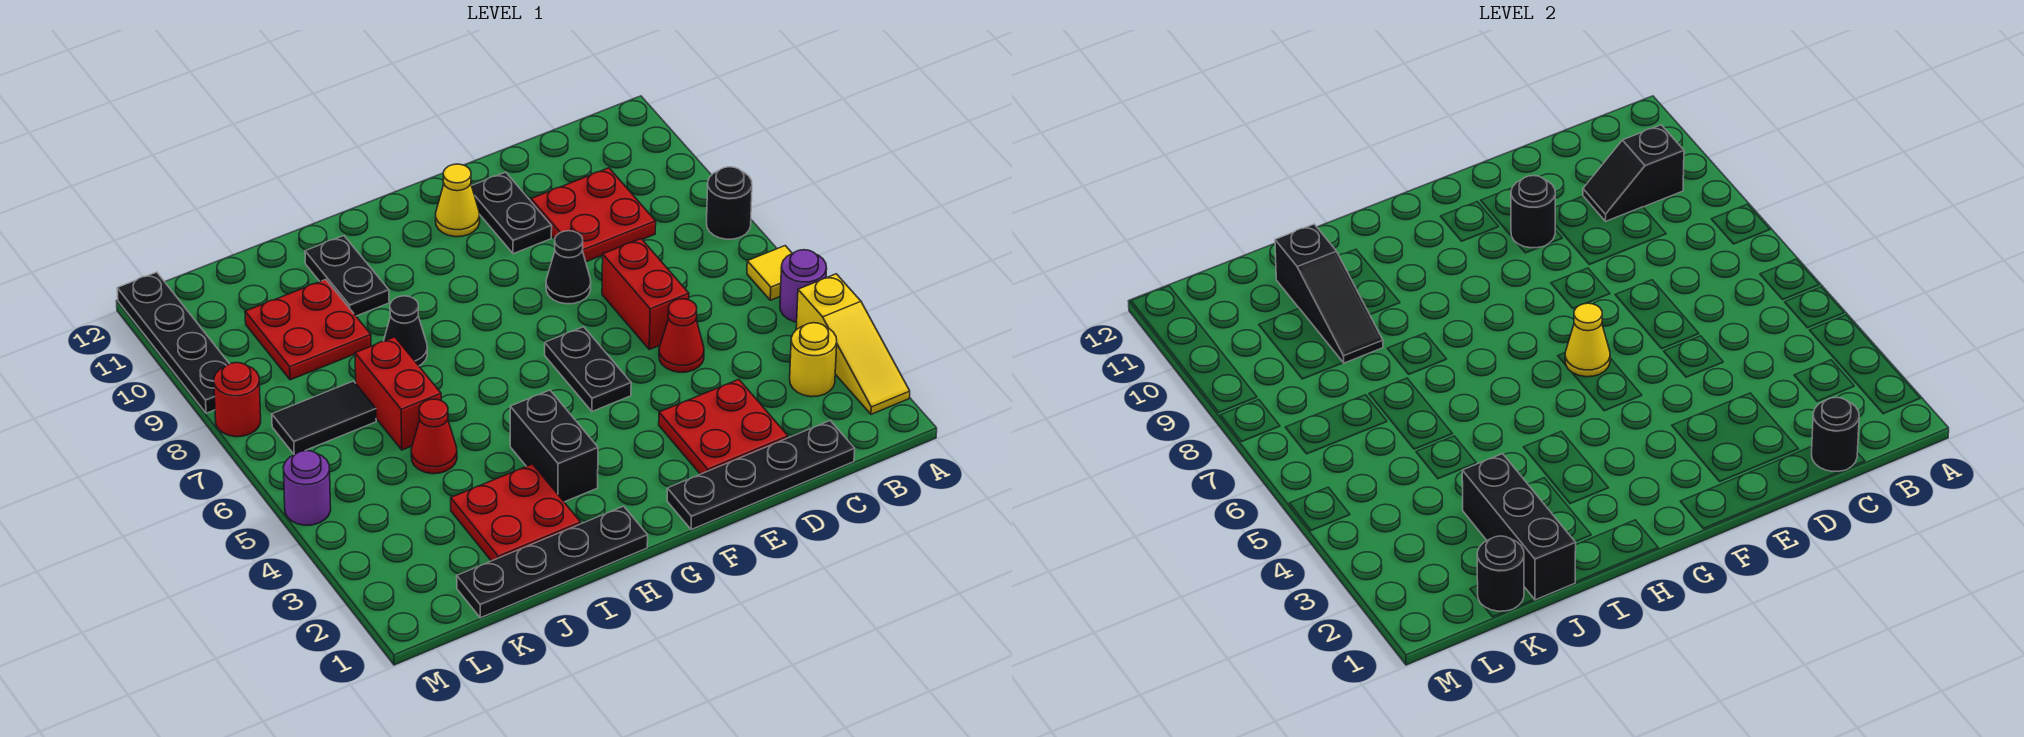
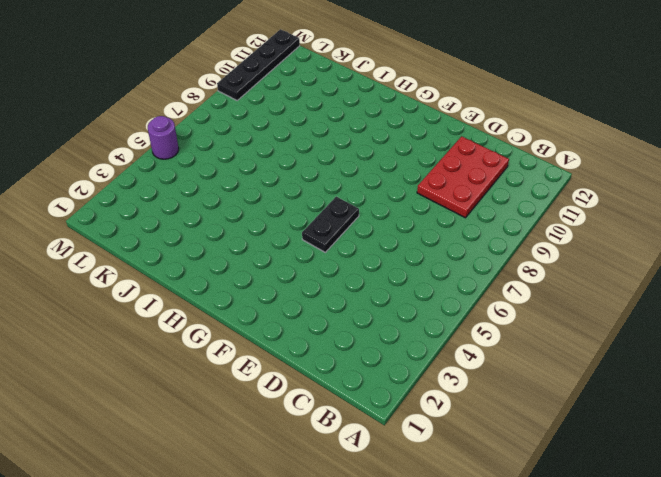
red plate C9:D11 level 1 -> red plate C9:D10 level 1
none -> yellow slope A2:A4 level 1 top 4
none -> purple round brick A5 level 1
none -> yellow tile A6 level 1
none -> black round brick A8 level 1

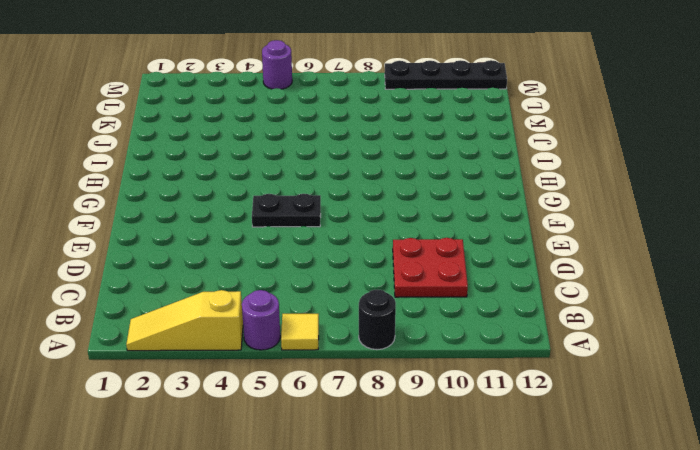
none -> yellow round brick B3 level 1
none -> black plate C1:F1 level 1
none -> red plate D2:E3 level 1
none -> red cone D5 level 1

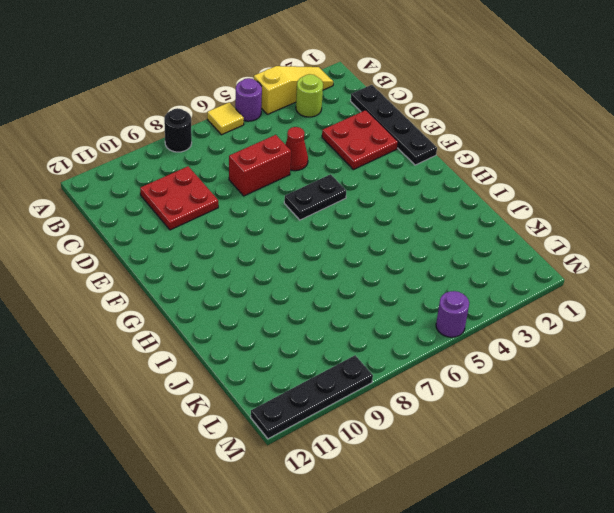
lime round brick B3 level 1 -> yellow round brick B3 level 1
none -> black cone E8 level 1
none -> black plate E10:E11 level 1
none -> yellow cone F11 level 1
none -> black plate H1:K1 level 1

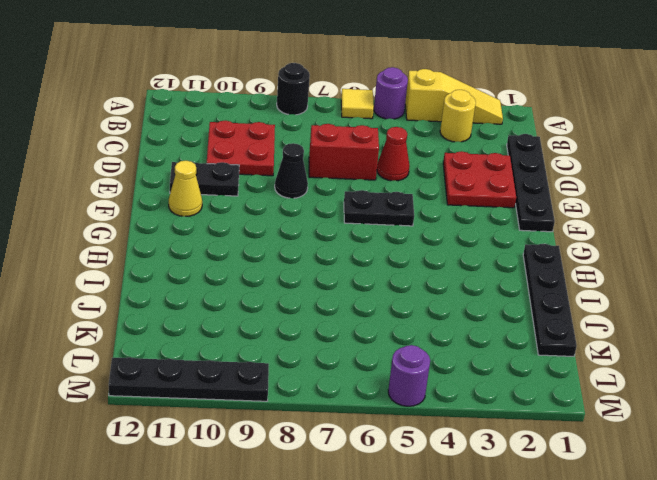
none -> black brick H3:H4 level 1
none -> red plate I2:J3 level 1
none -> black cone I8 level 1
none -> black plate I10:I11 level 1

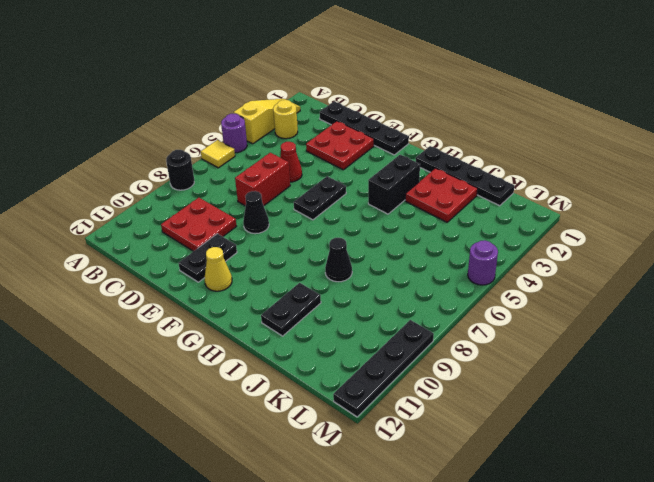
none -> red cone J5 level 1
none -> red brick J6:J7 level 1
none -> red plate J9:K10 level 1
none -> black tile K7:L7 level 1

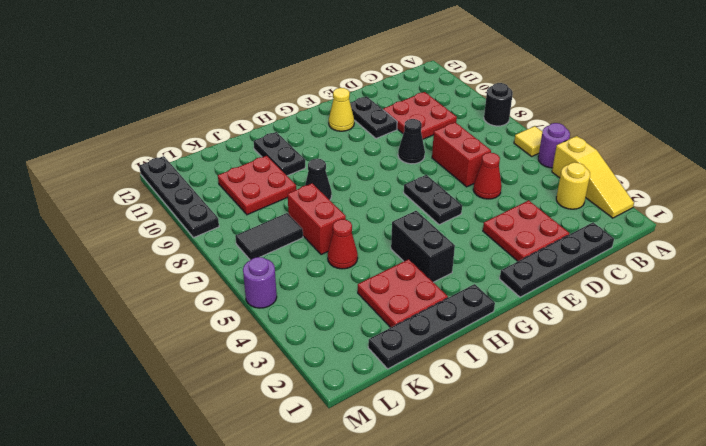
none -> red round brick M8 level 1
none -> black slope B10:C10 level 2 top B
none -> black round brick C1 level 2
none -> black round brick E10 level 2

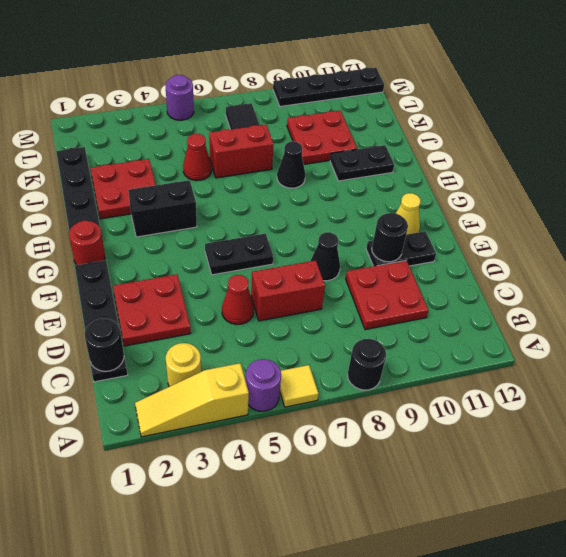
red round brick G1 level 1 -> red round brick M8 level 1
none -> black slope B10:C10 level 2 top B
none -> yellow cone F6 level 2
none -> black brick J1:J3 level 2
none -> black slope J9:J11 level 2 top 11

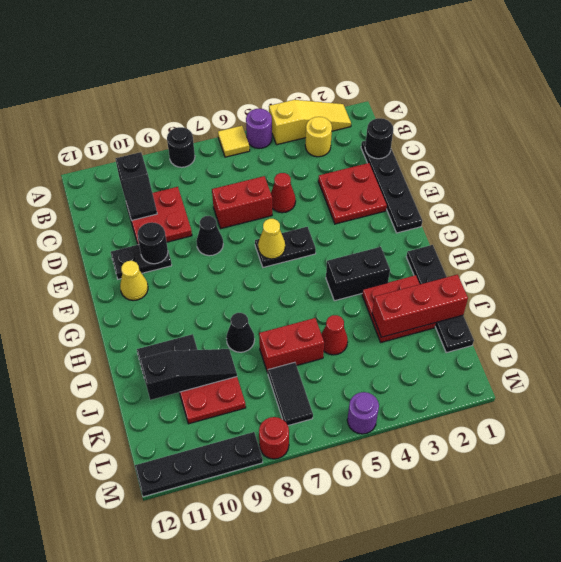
red brick J1:J3 level 2 -> black brick J1:J3 level 2
none -> black round brick K1 level 2

